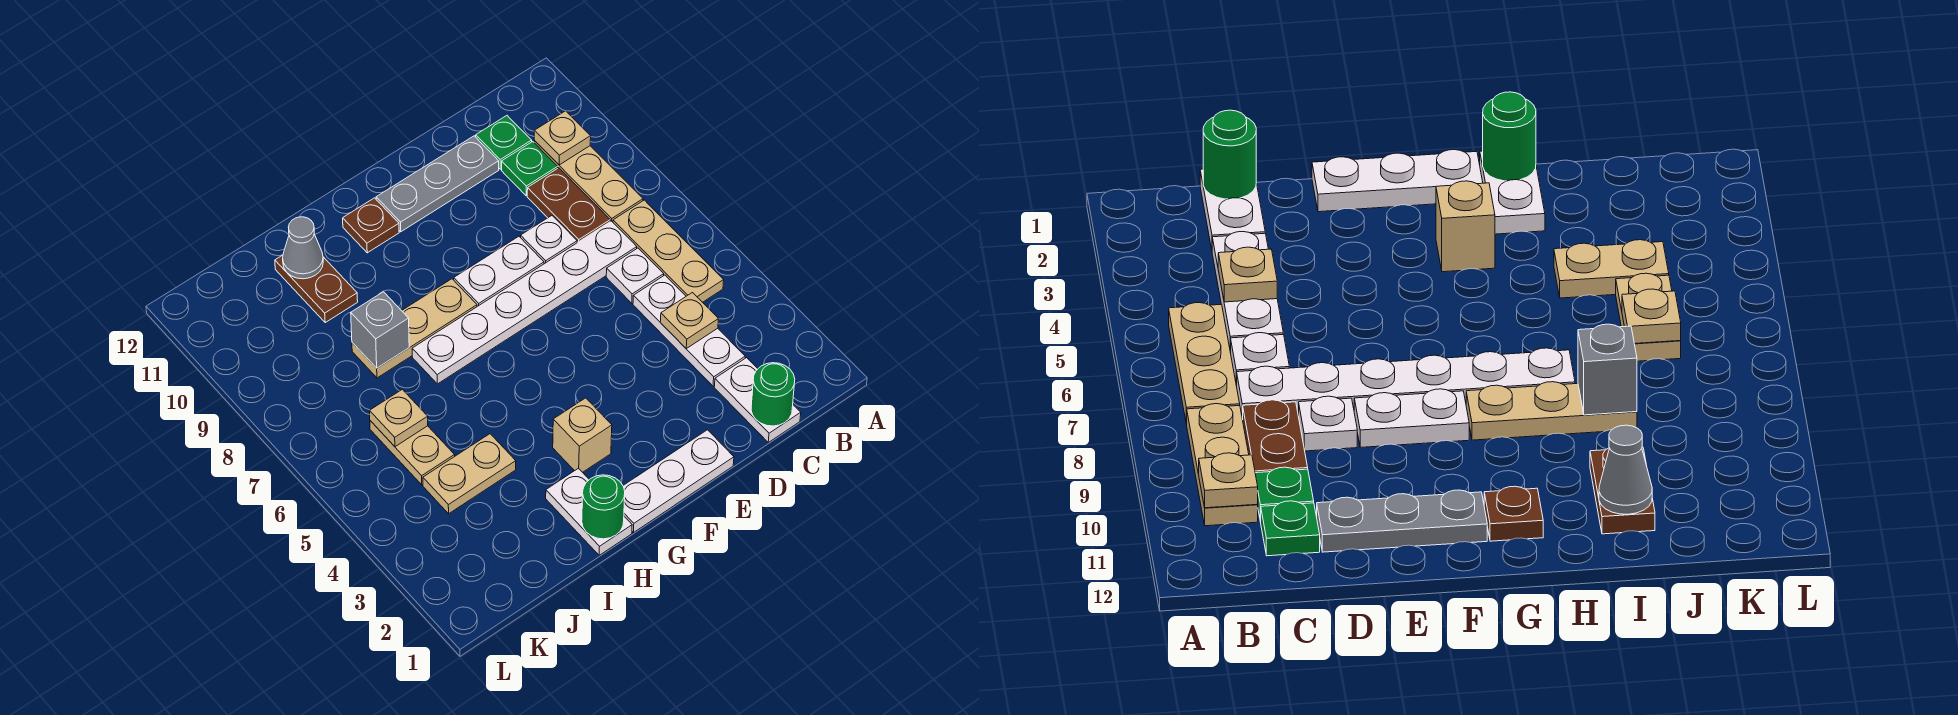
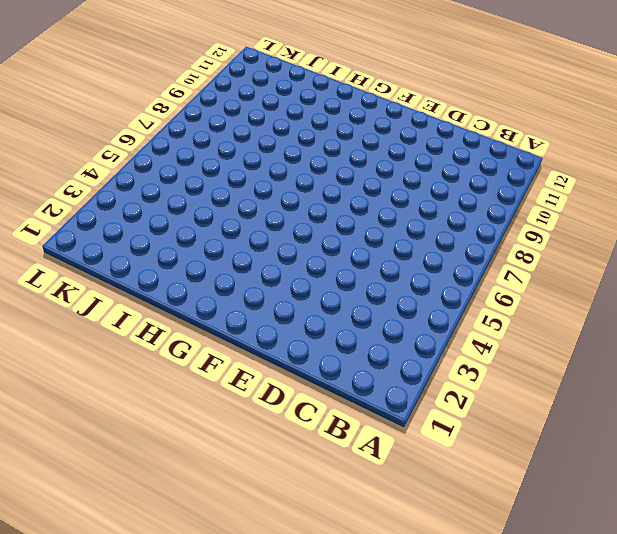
none -> tan plate B5:B7 level 1
none -> tan plate B8:B10 level 1
none -> white plate C1:C2 level 1

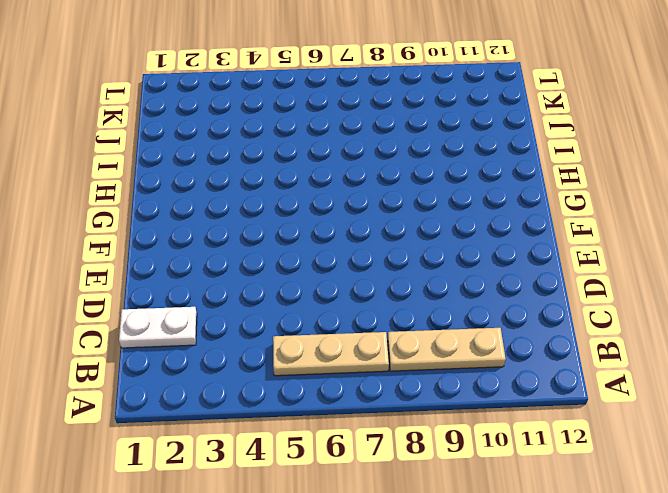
none -> white plate C3:C5 level 1
none -> white plate C6 level 1
none -> white plate C7:H7 level 1

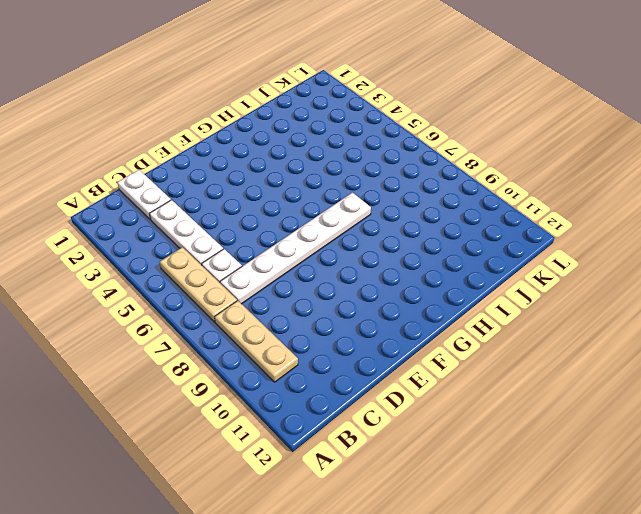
none -> brown plate C8:C9 level 1
none -> green plate C10 level 1
none -> green plate C11 level 1

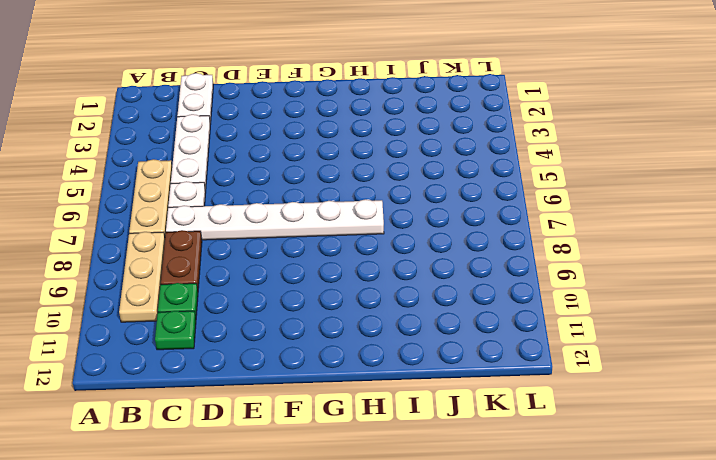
none -> white plate D8 level 1
none -> grey plate D11:F11 level 1
none -> white plate E1:G1 level 1

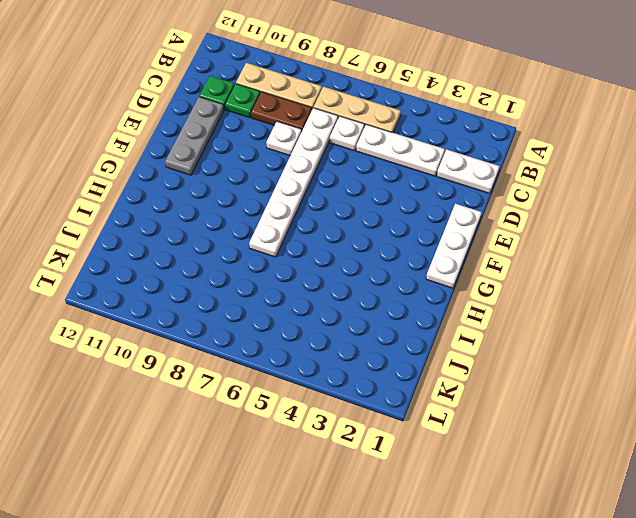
none -> white plate E8:F8 level 1
none -> tan brick G3 level 1
none -> tan plate G8:I8 level 1

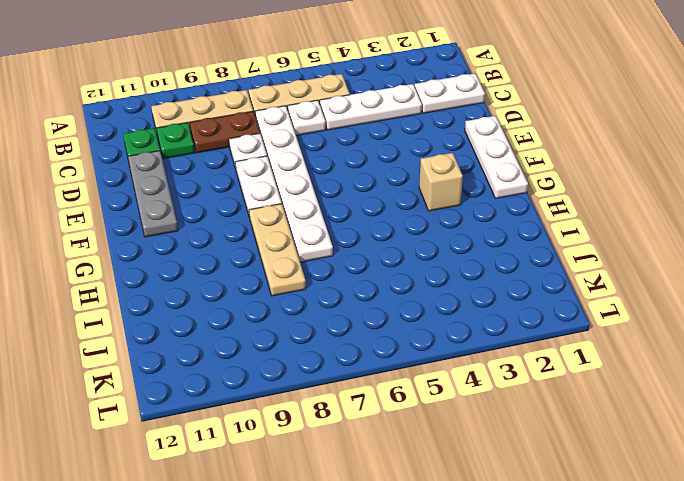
none -> brown plate G11 level 1
none -> white plate H1:H2 level 1
none -> tan plate I4:J4 level 1

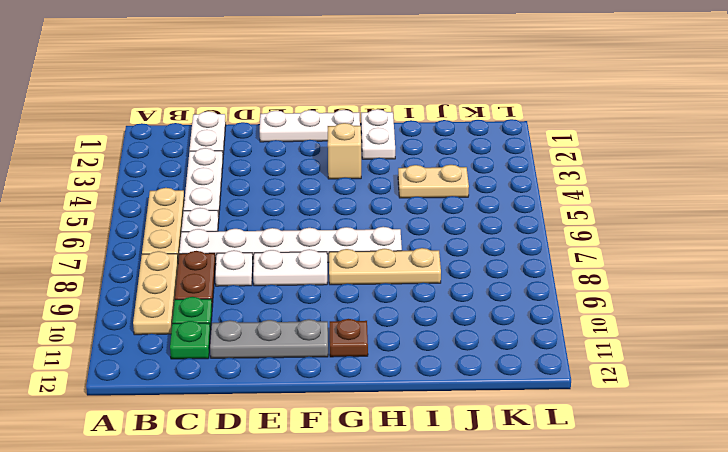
none -> brown plate I10:I11 level 1
none -> tan plate J5:J6 level 1
none -> tan plate B10 level 2

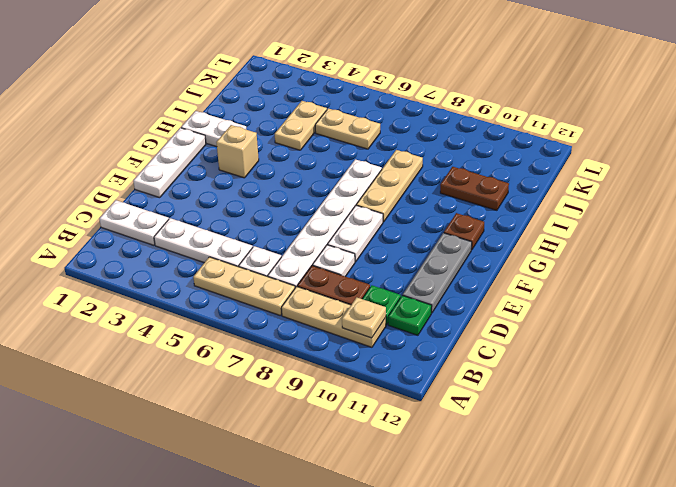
none -> green round brick C1 level 2
none -> tan plate C4 level 2
none -> green round brick H1 level 2

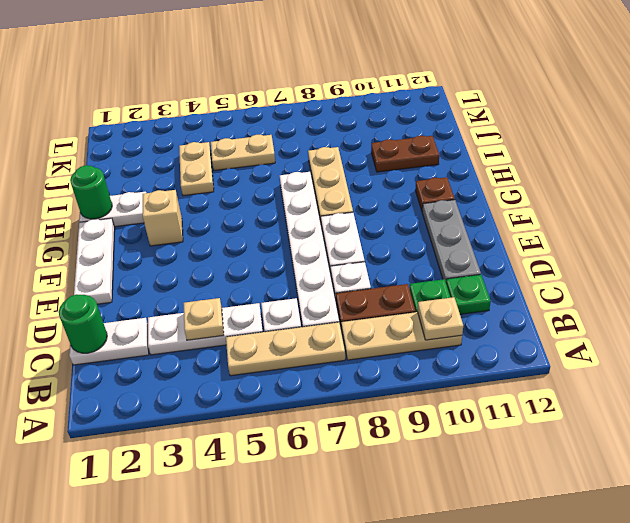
none -> grey brick I8 level 2
none -> grey cone I11 level 2
none -> tan plate J6 level 2

